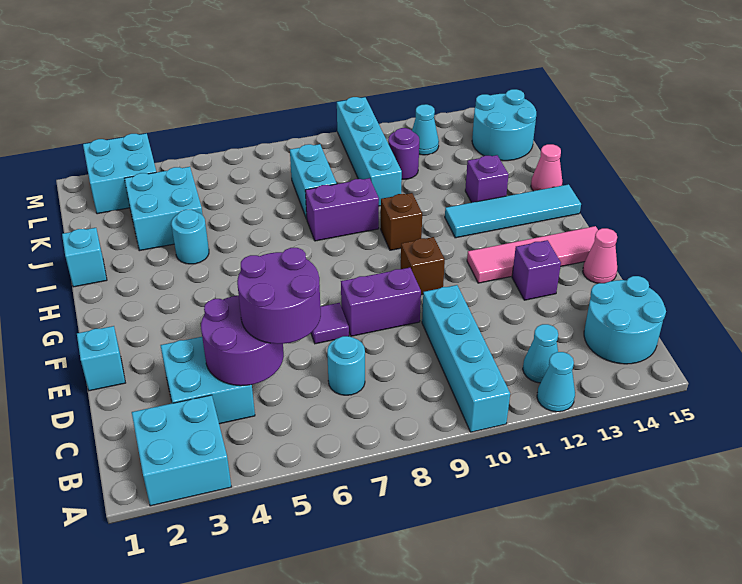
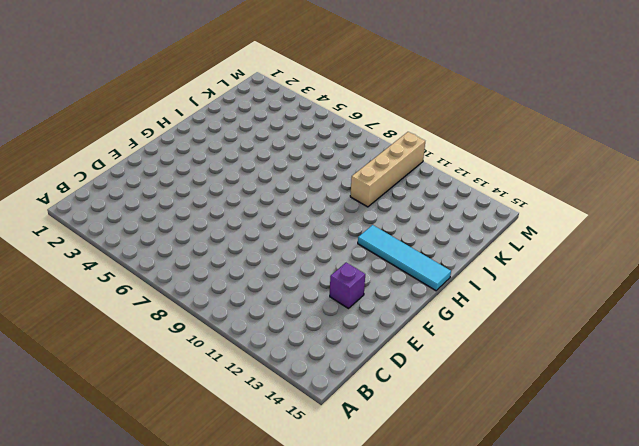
tan brick J10:M10 level 1 -> cyan brick J10:M10 level 1
none -> cyan brick A2:B3 level 1
none -> cyan brick A10:D10 level 1
none -> cyan cone A12 level 1
none -> cyan cone B12 level 1

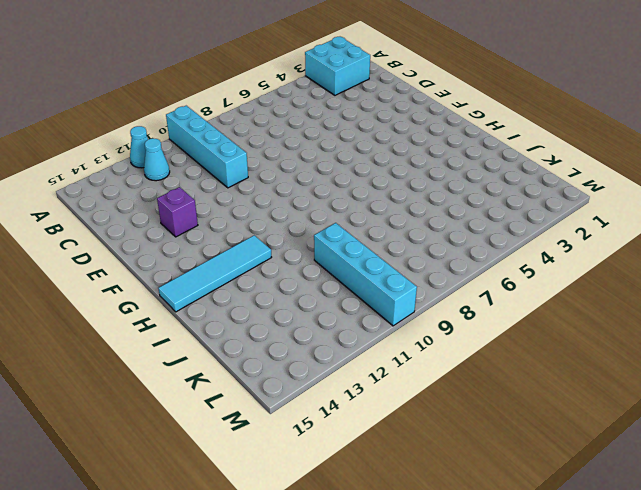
none -> cyan round brick B14:C15 level 1
none -> cyan brick C3:D4 level 1
none -> cyan round brick C7 level 1
none -> cyan brick E1 level 1

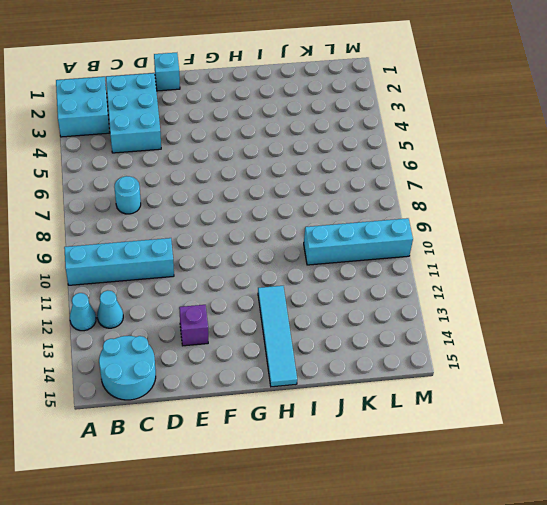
cyan brick C2:D4 level 1 -> cyan brick C3:D4 level 1
none -> purple tile E7 level 1
none -> purple brick E8:E9 level 1
none -> pink cone E15 level 1
none -> brown brick F10 level 1

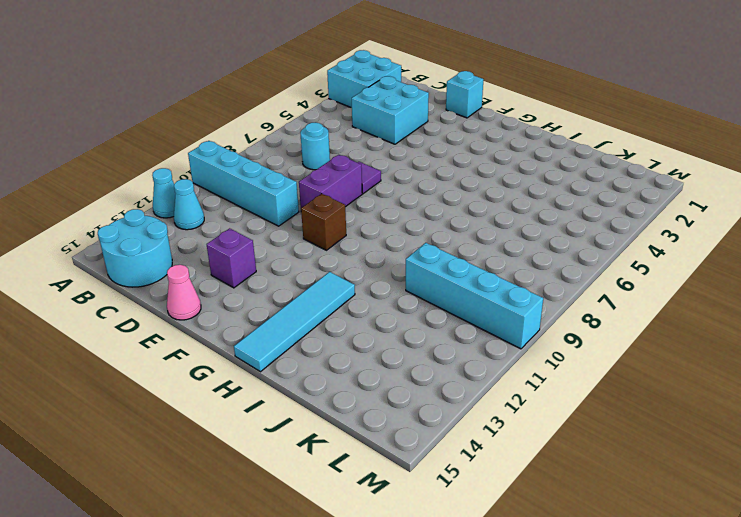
none -> pink tile F12:F15 level 1
none -> brown brick H10 level 1
none -> cyan brick I1 level 1
none -> cyan round brick I4 level 1

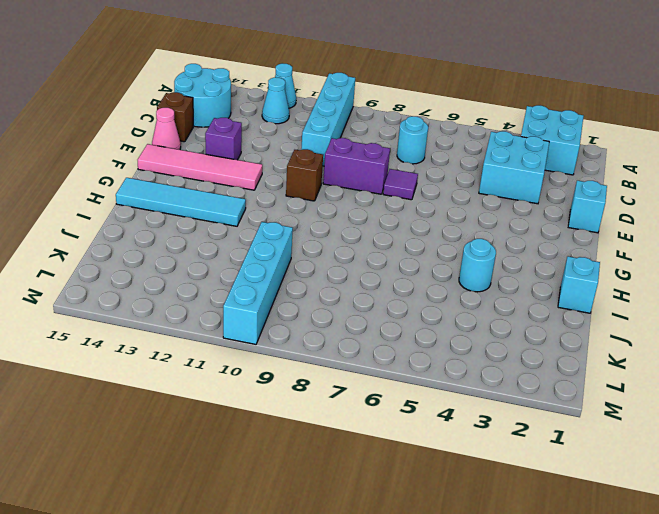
brown brick D15 level 1 -> brown brick H10 level 1
none -> purple brick I8:I9 level 1
none -> purple brick I13 level 1
none -> pink cone I15 level 1
none -> cyan brick J3:K4 level 1

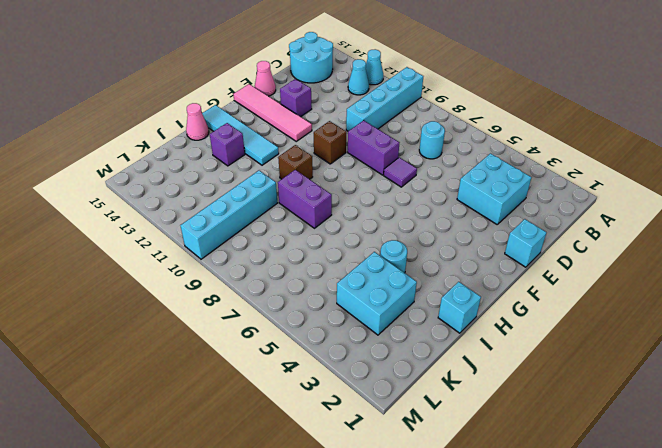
none -> cyan brick A2:B3 level 1
none -> cyan brick J8:K8 level 1
none -> purple round brick K11 level 1
none -> cyan round brick K14:L15 level 1

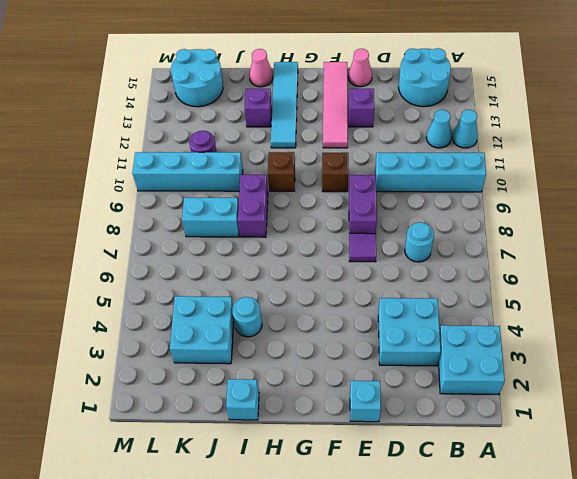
none -> cyan brick L2:M3 level 1
none -> cyan cone L12 level 1
none -> purple round brick C4:D5 level 2
none -> purple round brick C5:D6 level 3

